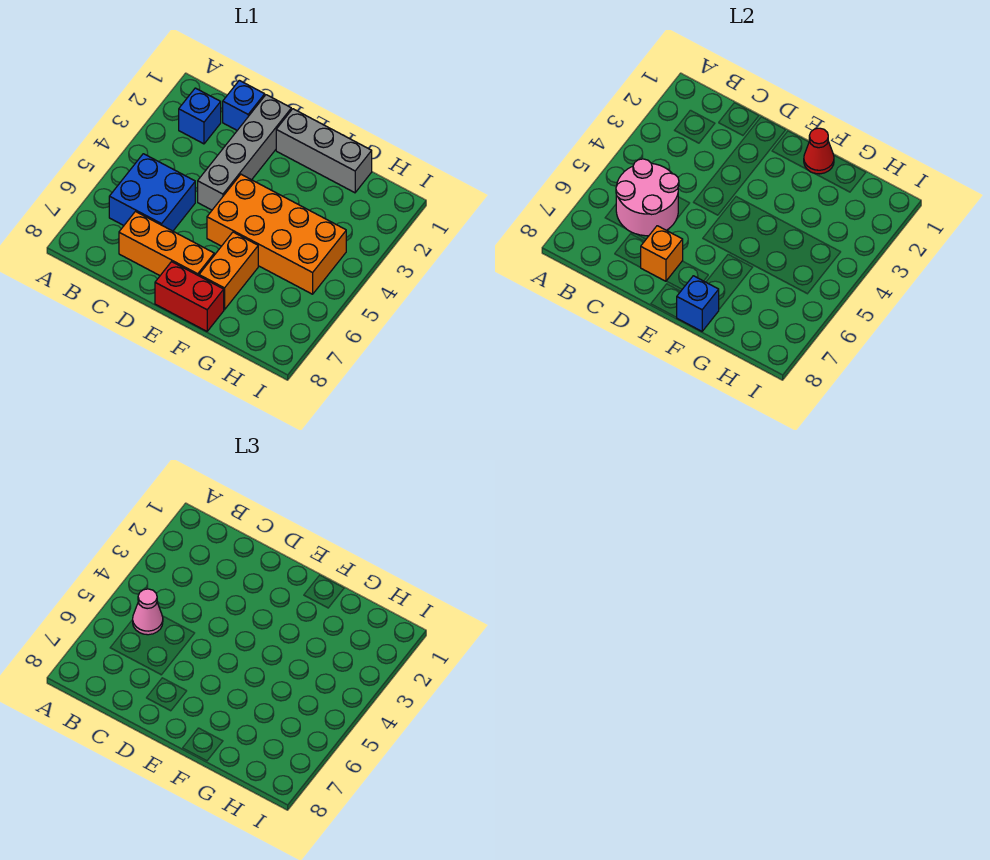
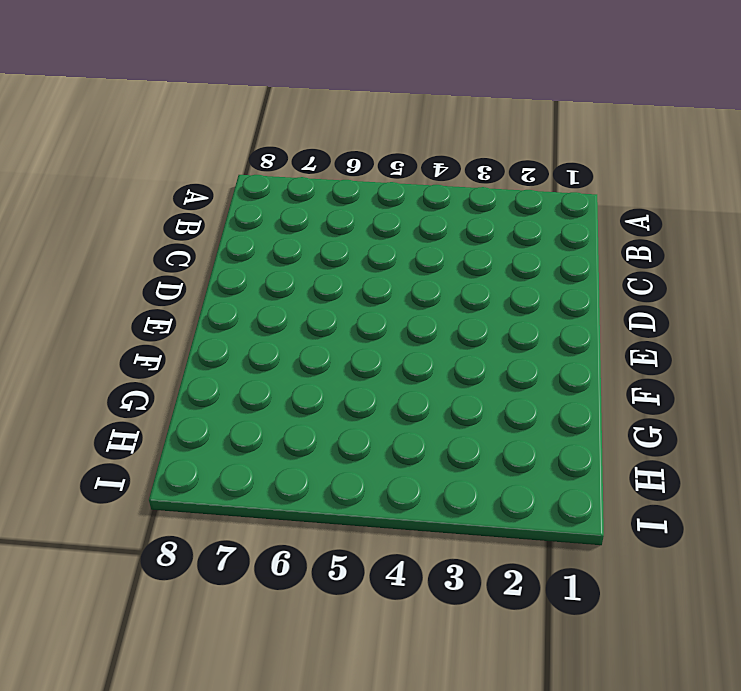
none -> blue brick B2 level 1
none -> blue brick B5:C6 level 1
none -> blue brick C1 level 1

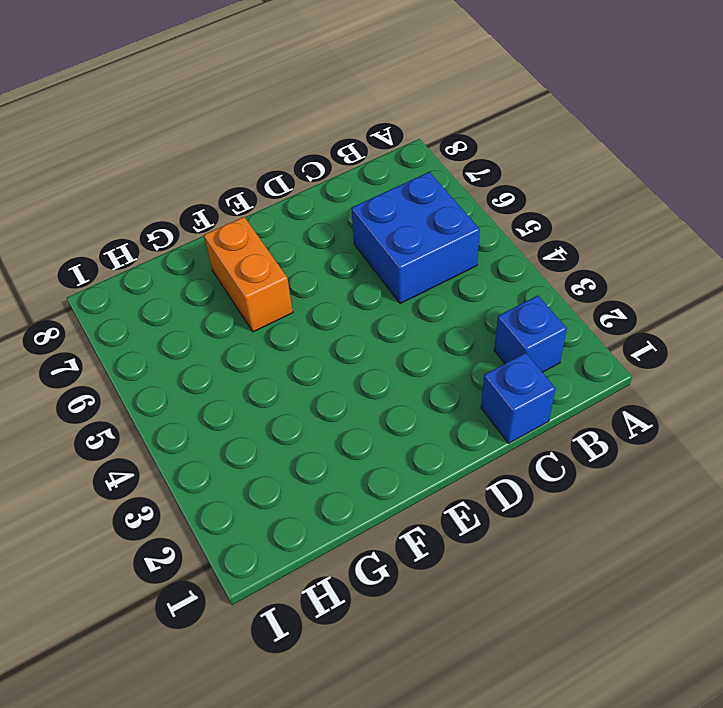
none -> orange brick C7:E7 level 1
none -> grey brick D1:D4 level 1
none -> grey brick E1:G1 level 1

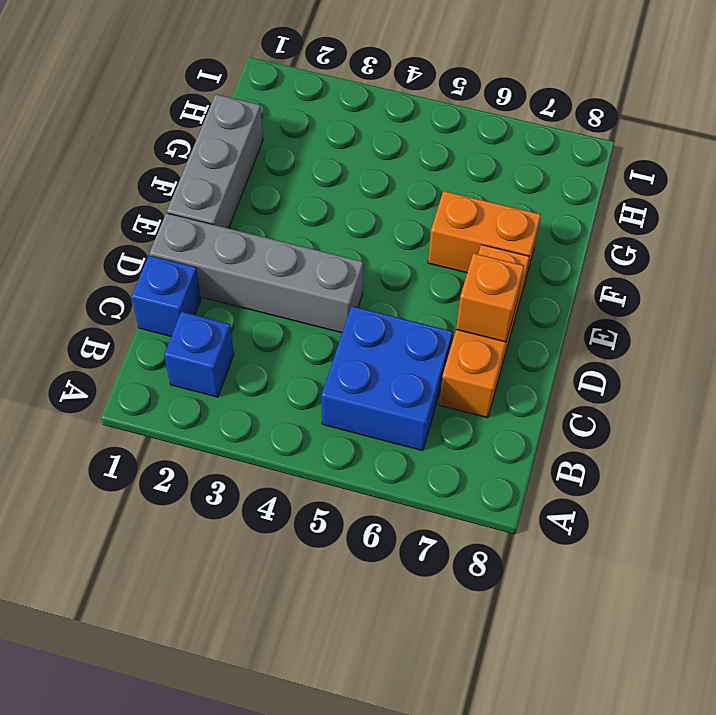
none -> orange brick E4:H5 level 1
none -> red brick E8:F8 level 1
none -> pink round brick B5:C6 level 2

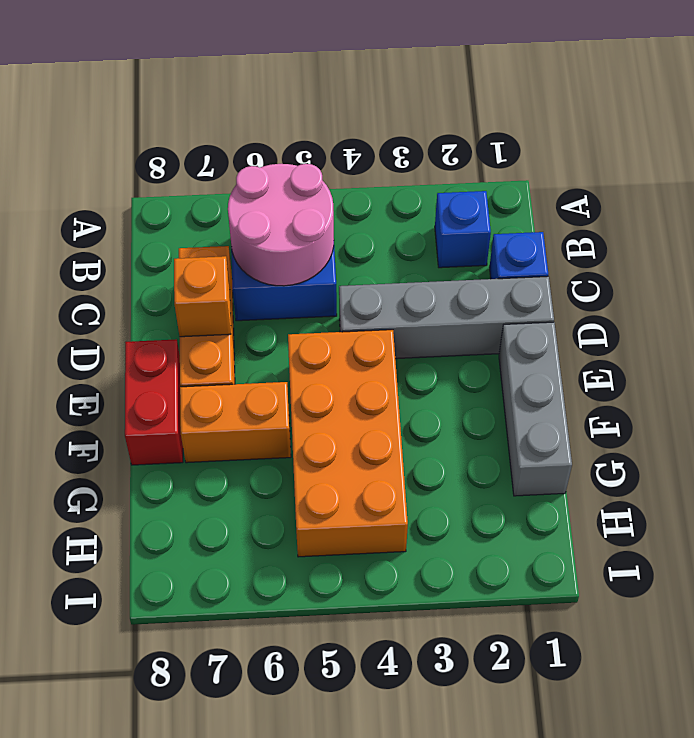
none -> red cone F1 level 2
none -> blue brick F8 level 2
none -> pink cone B5 level 3

